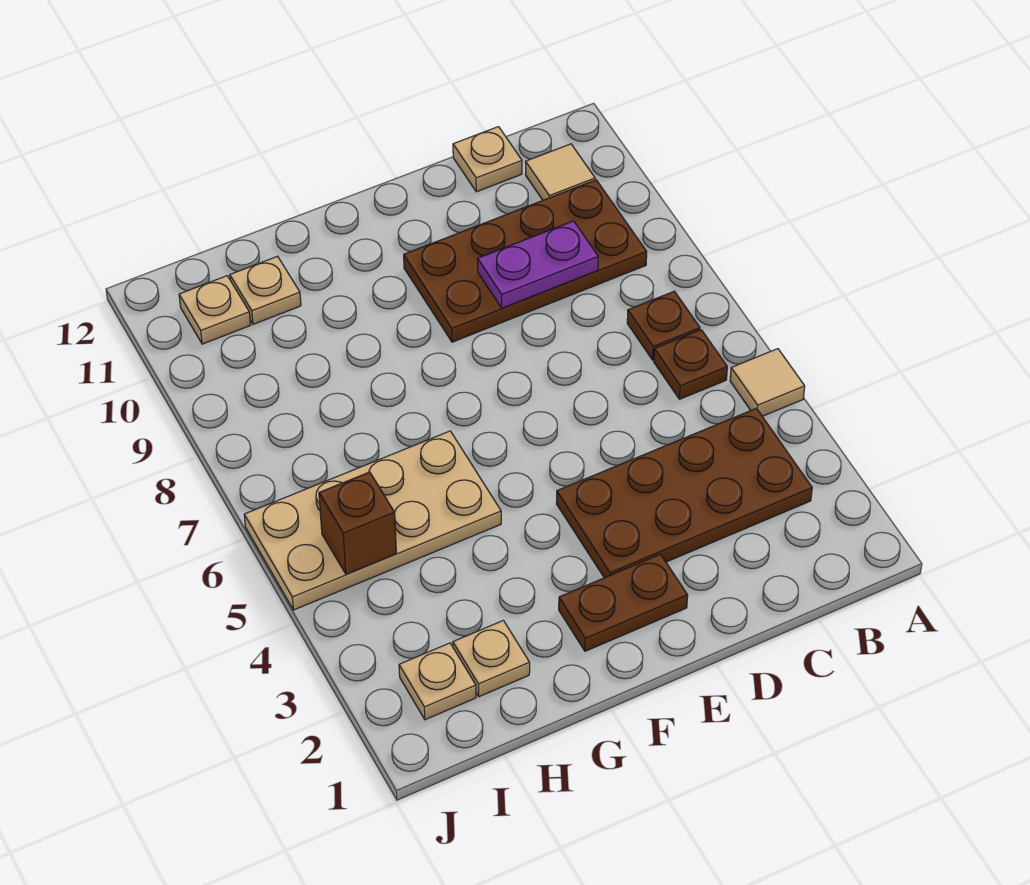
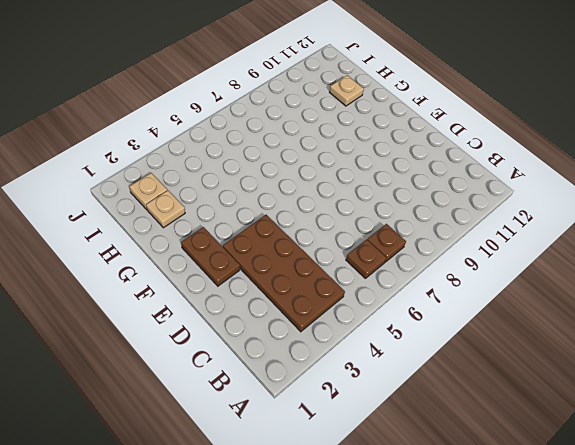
none -> tan tile A5 level 1
none -> brown plate B9:E10 level 1
none -> tan tile B11 level 1

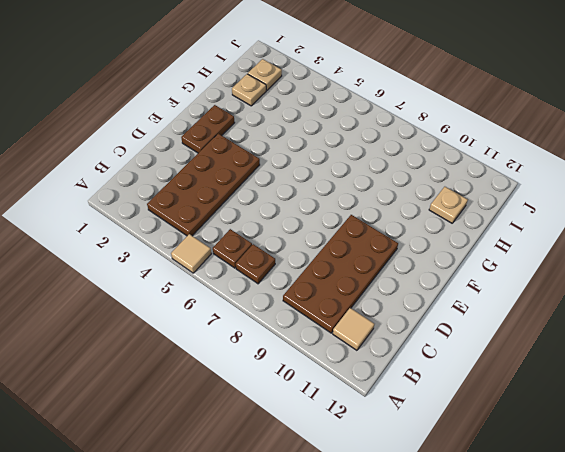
none -> tan plate C12 level 1
none -> tan plate G5:J6 level 1
none -> tan plate I11 level 1

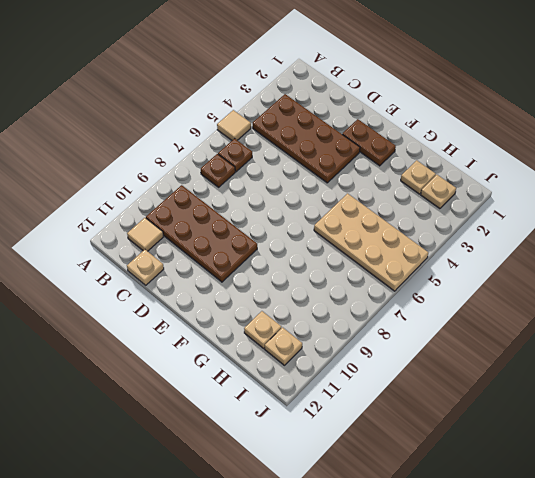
none -> purple plate C9:D9 level 2
none -> brown brick I5 level 2

